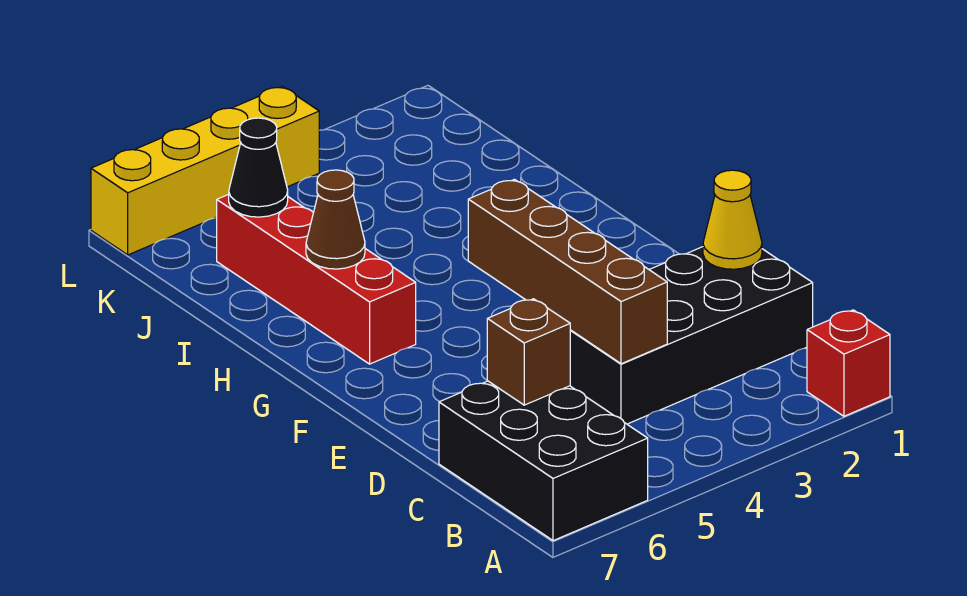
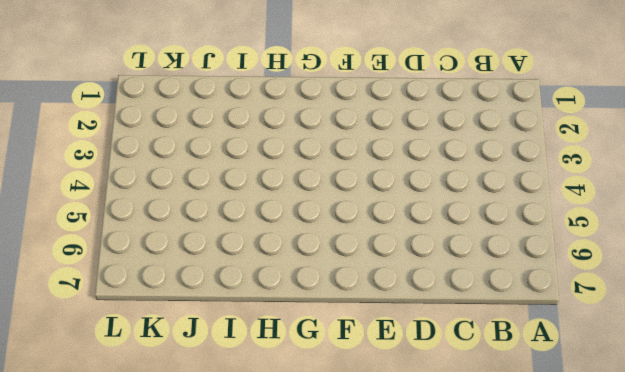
none -> red brick A1 level 1
none -> black brick A6:C7 level 1

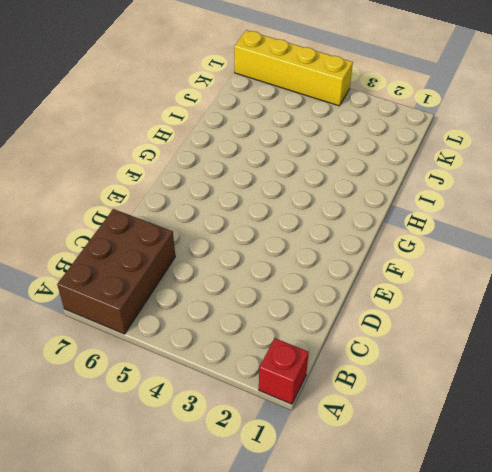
brown brick A6:C7 level 1 -> black brick A6:C7 level 1
none -> black brick C1:D4 level 1
none -> red brick G6:J6 level 1

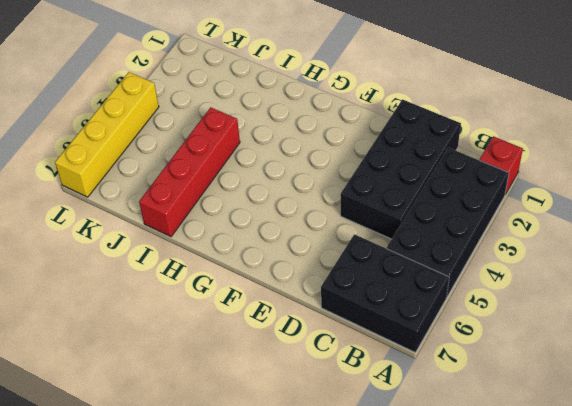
black brick A2:B5 level 1 -> none
red brick I4:I7 level 1 -> red brick G6:J6 level 1
none -> brown brick C4:F4 level 2
none -> brown brick C6 level 2

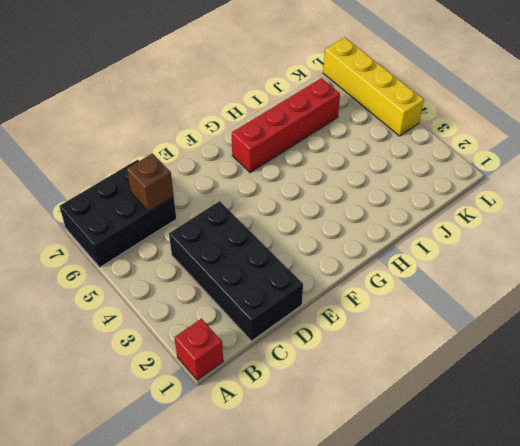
none -> brown brick C4:F4 level 2
none -> yellow cone D1 level 2

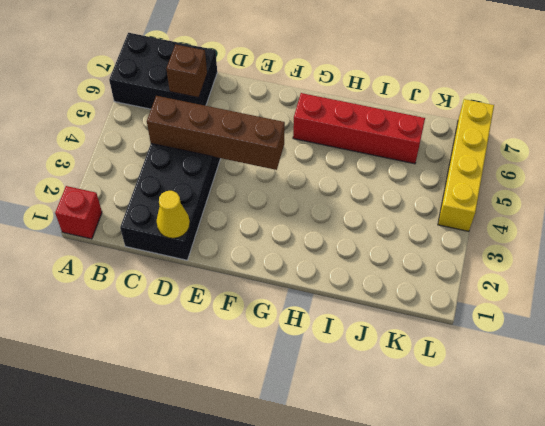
none -> brown cone H6 level 2
none -> black cone J6 level 2

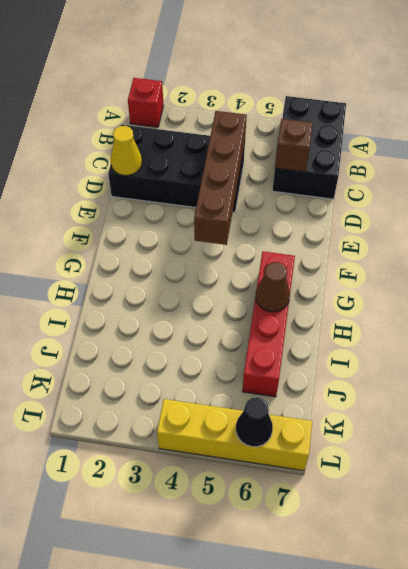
black cone L6 level 2 -> black cone J6 level 2

